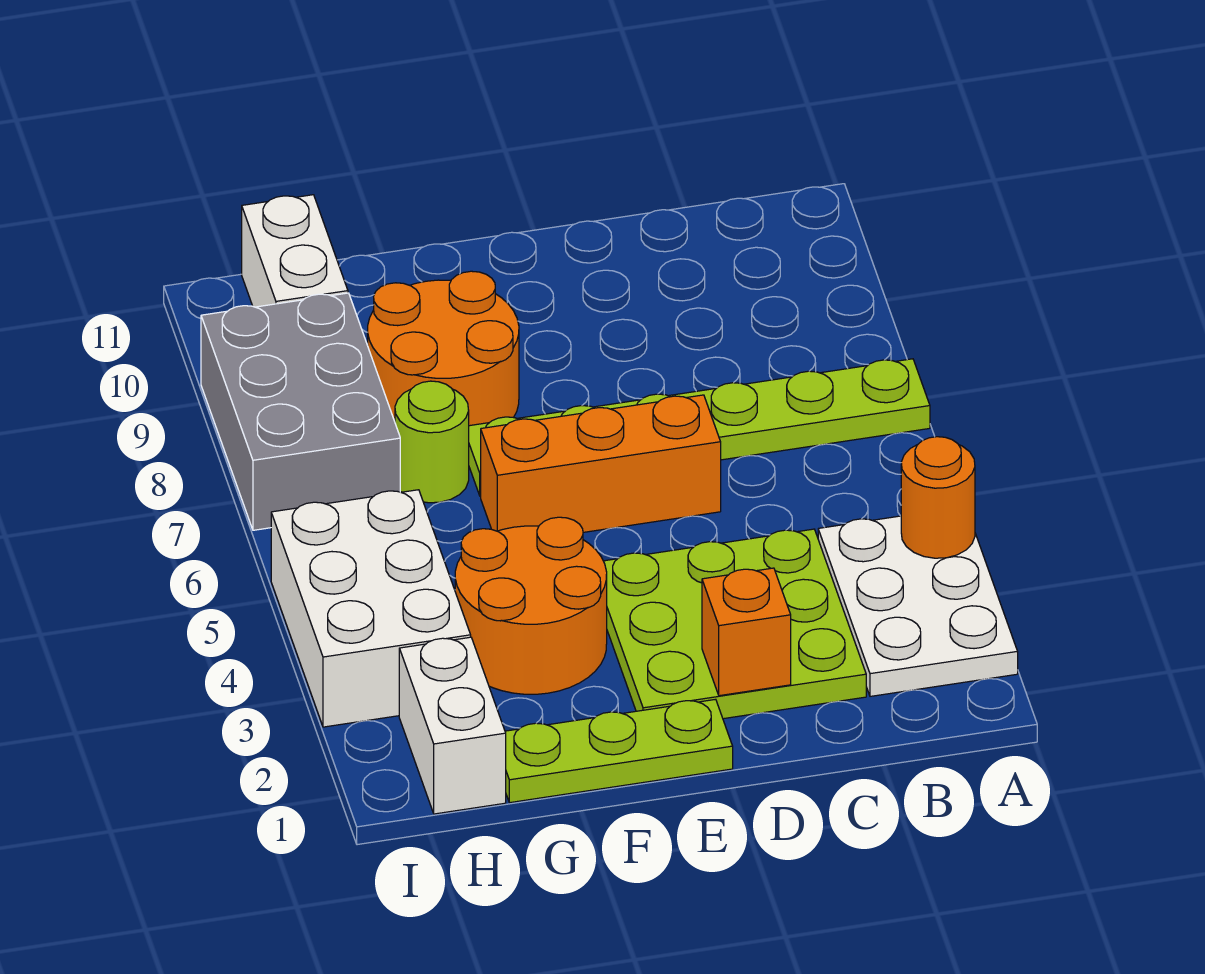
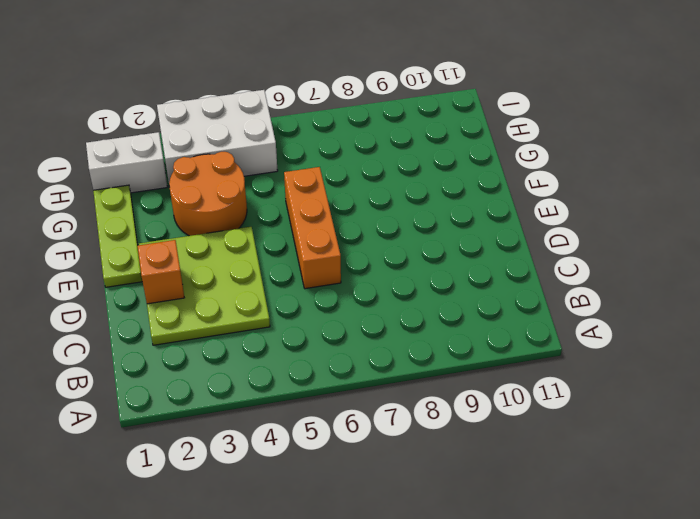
none -> white plate A2:B4 level 1
none -> lime plate A7:F7 level 1
none -> orange round brick F8:G9 level 1

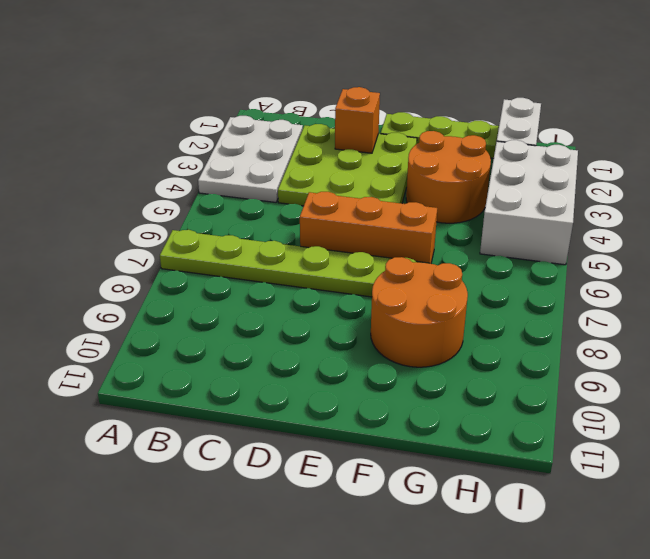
none -> lime round brick G7 level 1
none -> grey brick H7:I9 level 1
none -> white brick H10:H11 level 1

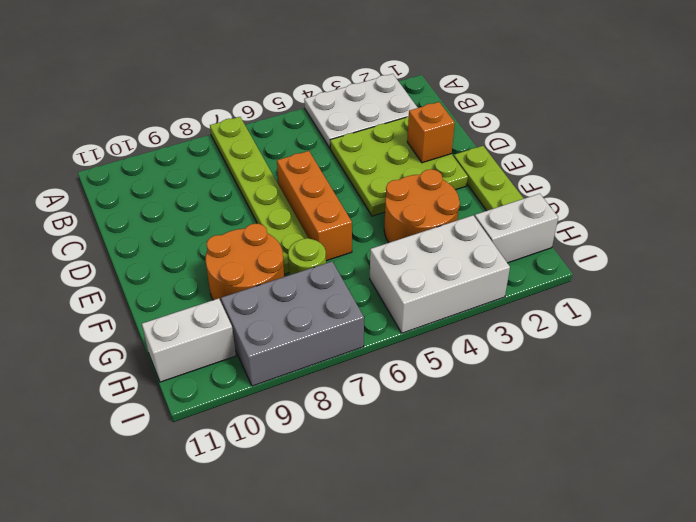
none -> orange round brick A4 level 2

